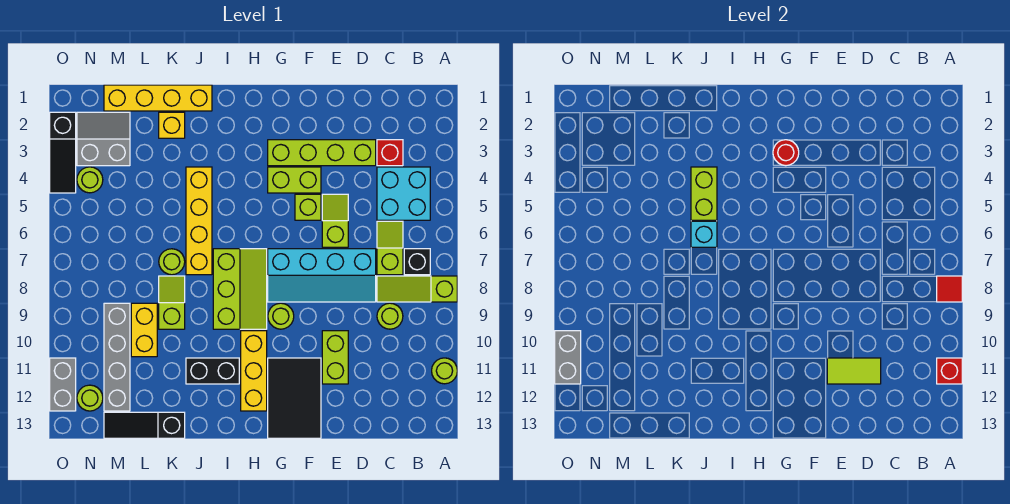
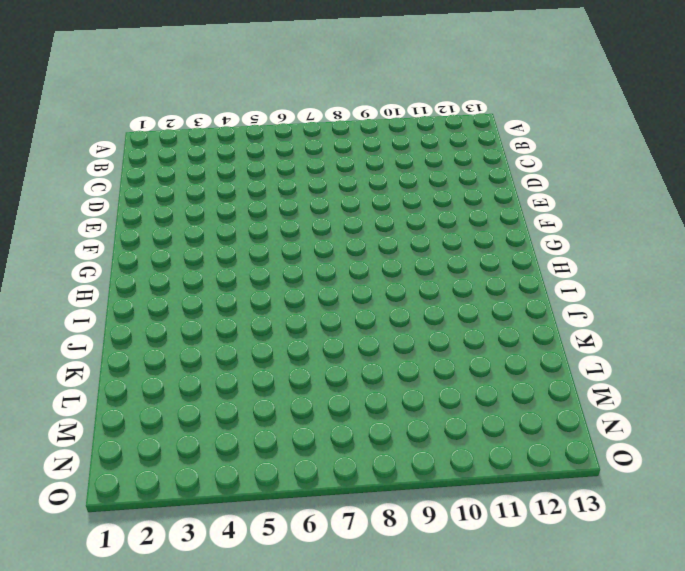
none -> lime slope A8:C8 level 1 top A
none -> lime round brick A11 level 1
none -> cyan brick B4:C5 level 1
none -> black brick B7 level 1

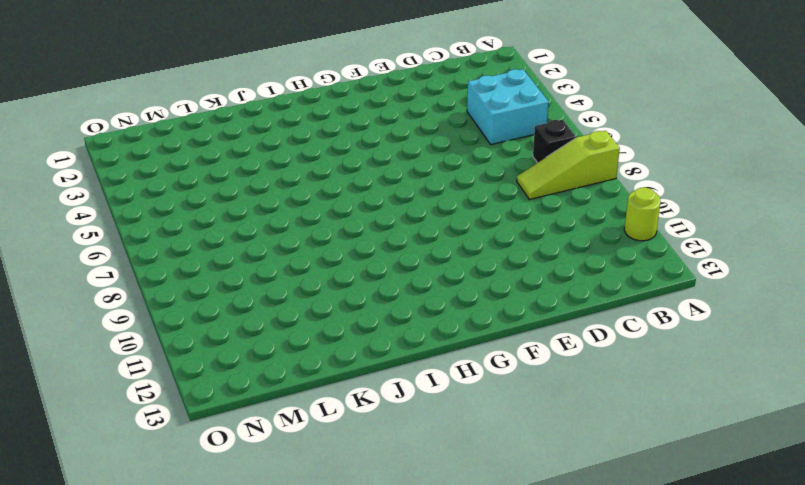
none -> red brick C3 level 1
none -> lime slope C6:C7 level 1 top 7
none -> lime round brick C9 level 1
none -> lime brick D3:G3 level 1

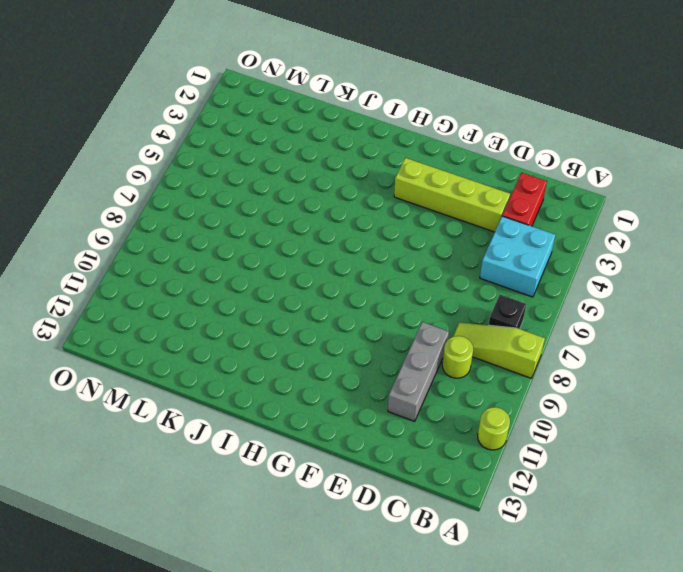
red brick C2:C3 level 1 -> red brick C3 level 1
grey brick D9:D11 level 1 -> none
none -> lime slope C6:C7 level 1 top 7
none -> cyan slope D7:G8 level 1 top 7
none -> lime slope E5:E6 level 1 top 6
none -> lime brick E10:E11 level 1

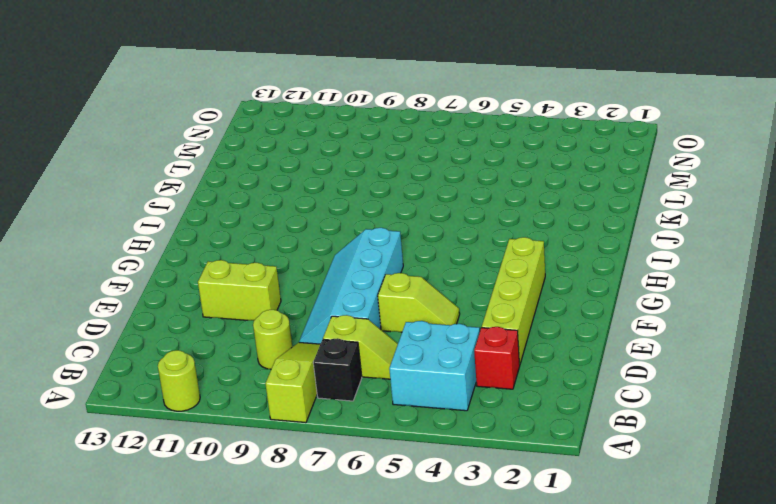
none -> lime brick F4:G4 level 1
none -> lime brick F5 level 1
none -> black tile F11:G13 level 1
none -> lime round brick G9 level 1

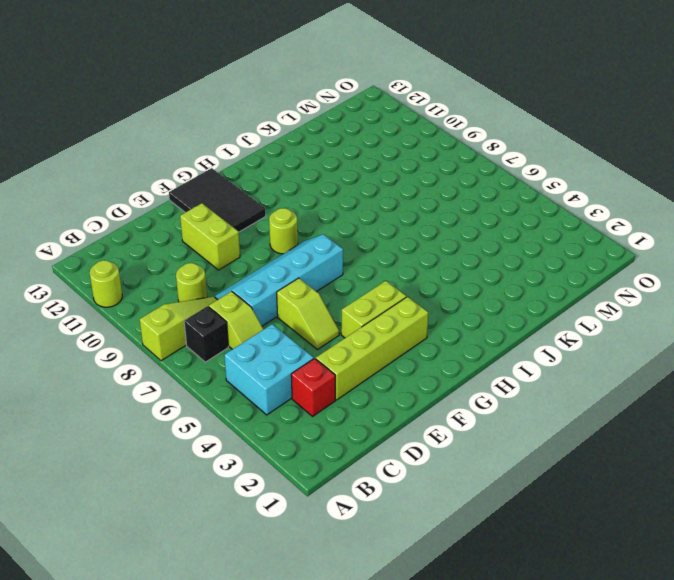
none -> lime brick F5 level 1
none -> lime slope H7:I9 level 1 top I
none -> yellow brick H10:H12 level 1
none -> black brick I11:J11 level 1

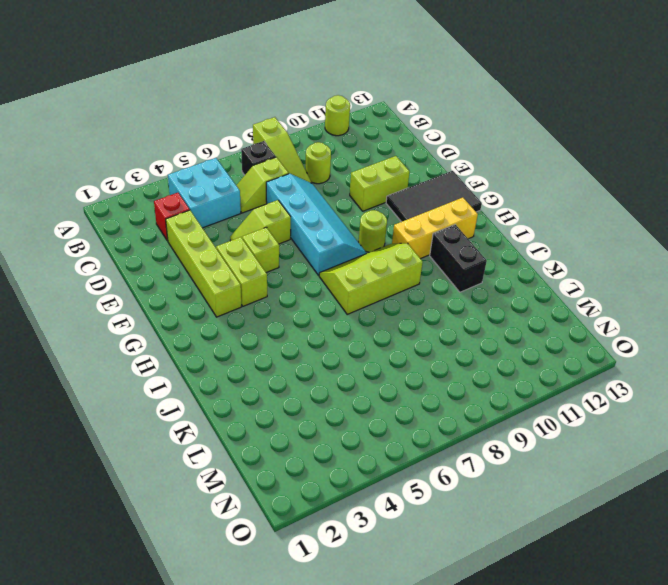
none -> yellow brick J1:M1 level 1
none -> yellow brick J4:J7 level 1
none -> yellow brick K2 level 1
none -> lime round brick K7 level 1

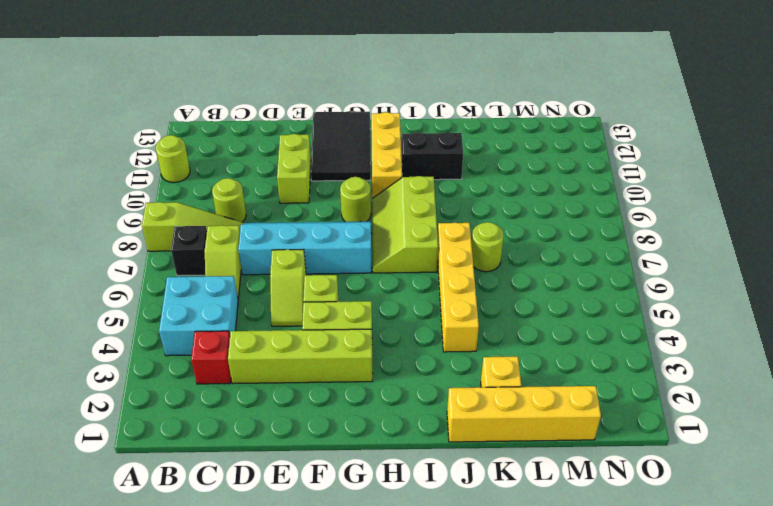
none -> lime slope K8:K9 level 1 top 9
none -> black slope K13:M13 level 1 top K
none -> yellow brick L9:L10 level 1
none -> grey slope M2:N3 level 1 top 3

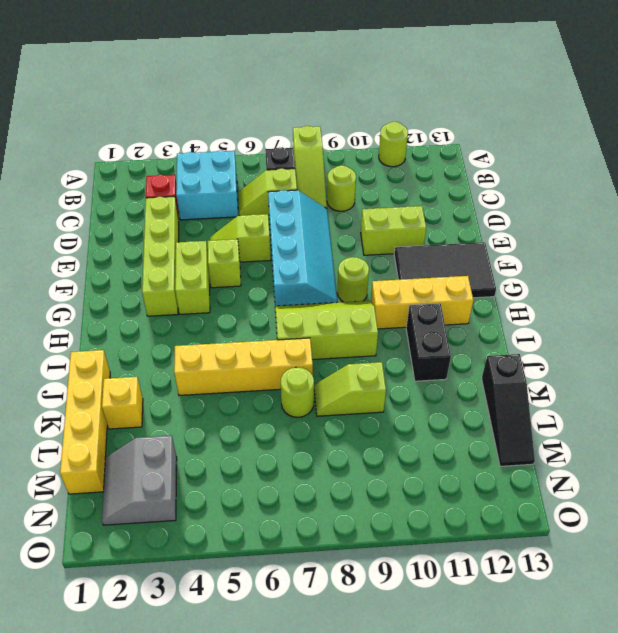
none -> yellow brick L9:L10 level 1
none -> grey brick M9:M12 level 1
none -> lime round brick N4 level 1
none -> lime round brick N12 level 1

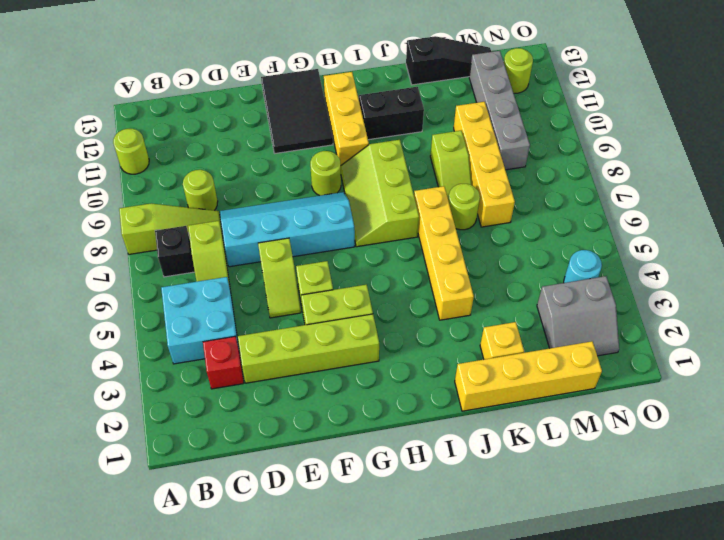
yellow brick L7:L10 level 1 -> yellow brick L9:L10 level 1
cyan round brick N4 level 1 -> lime round brick N4 level 1
none -> lime brick E10:E11 level 1
none -> black slope O2:O4 level 1 top 2
none -> grey brick O11:O12 level 1
none -> red tile A8 level 2

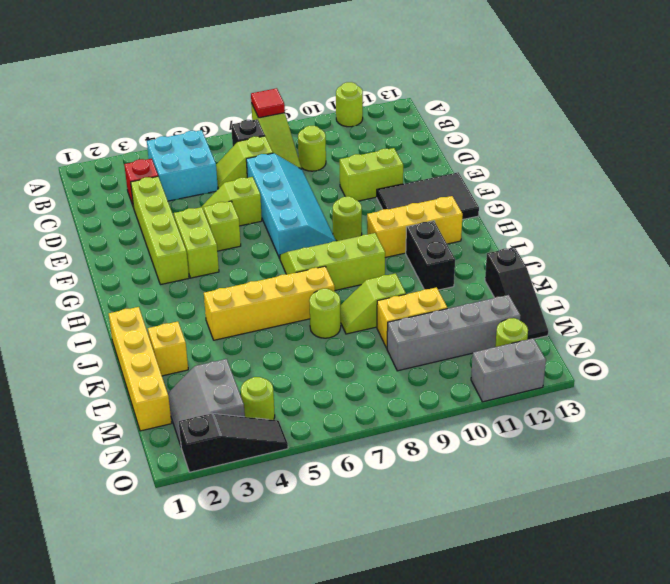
none -> red brick A11 level 2
none -> lime tile D11:E11 level 2
none -> red round brick G3 level 2
none -> lime brick J4:J5 level 2

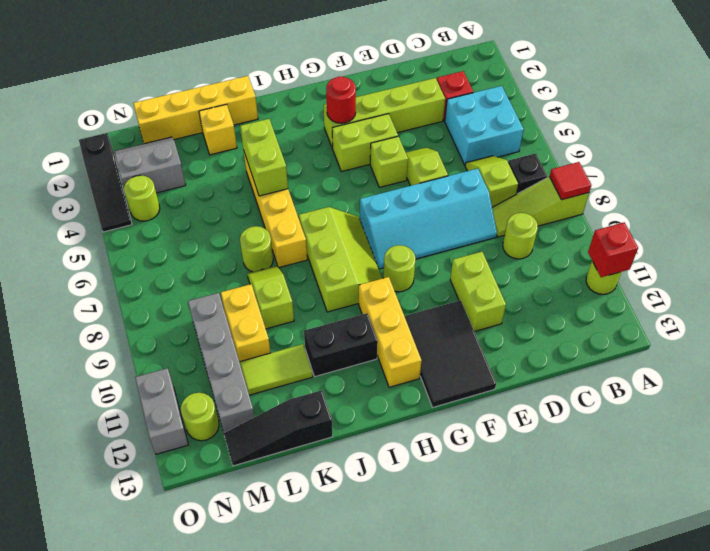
lime tile K11:L11 level 1 -> lime tile D11:E11 level 2
none -> cyan brick J6 level 2
none -> grey brick O10:O11 level 2

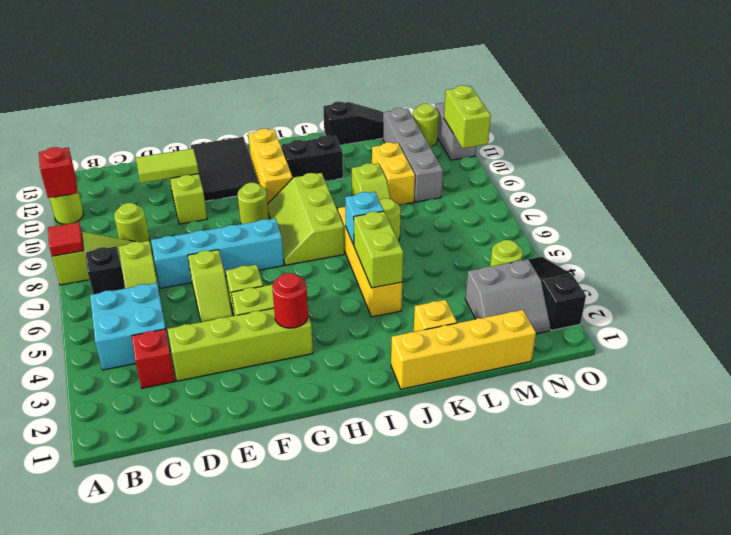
lime brick O10:O11 level 2 -> grey brick O10:O11 level 2

